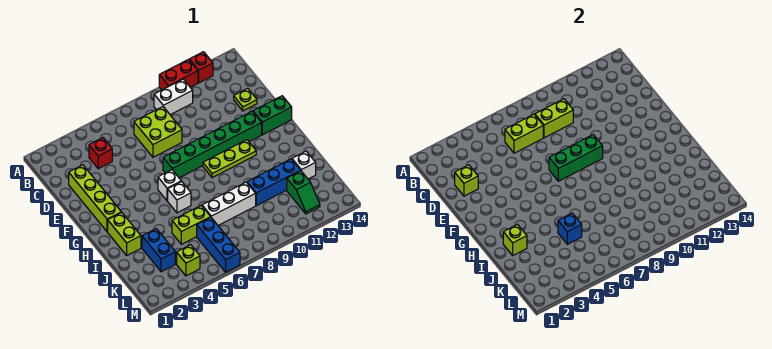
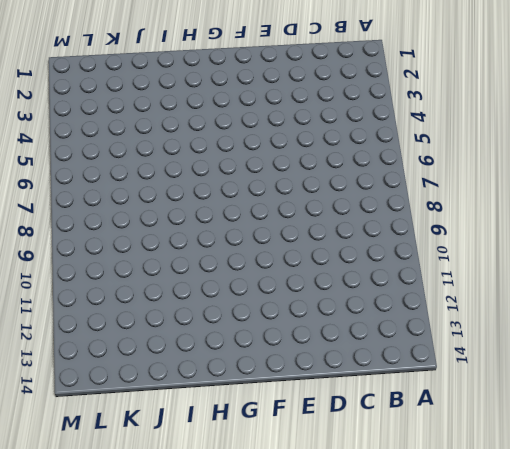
none -> red brick A10:A11 level 1
none -> red brick A12 level 1
none -> white brick B9:B10 level 1

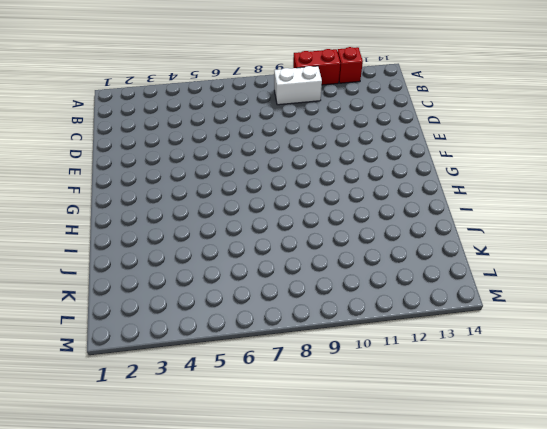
none -> red brick C4 level 1
none -> lime brick C7:D8 level 1
none -> lime brick D2:G2 level 1

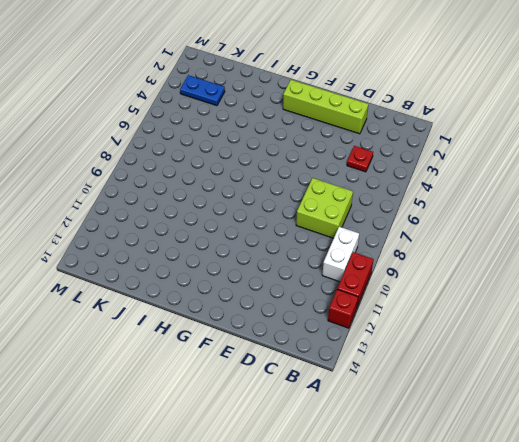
red plate C4 level 1 -> red brick C4 level 1
blue plate K3:L3 level 1 -> blue brick J3:K3 level 1
none -> lime plate D13 level 1
none -> green brick F7:F12 level 1
none -> green brick F13:F14 level 1

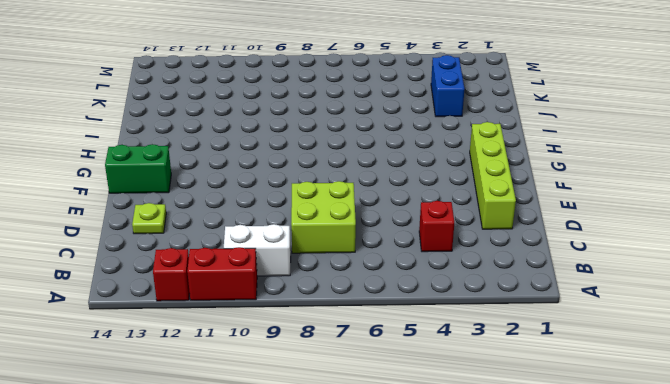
none -> green brick F7:F12 level 1
none -> white brick G6 level 1
none -> lime plate G9:G11 level 1

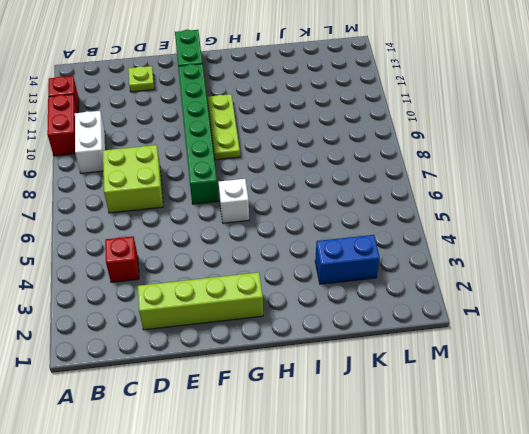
none -> lime brick H2:I2 level 1
none -> white brick H6 level 1
none -> lime brick J5:J6 level 1

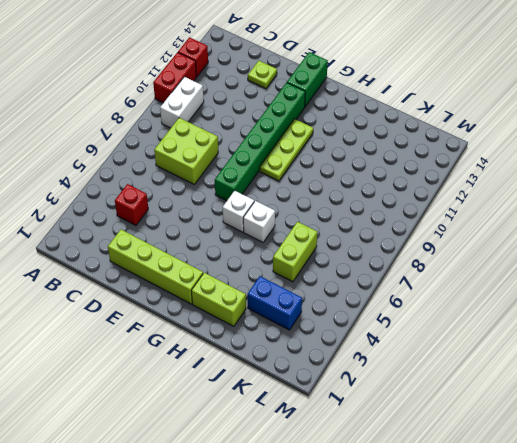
none -> white brick J7:J9 level 1
none -> blue brick J10:J12 level 1
none -> white brick J13 level 1

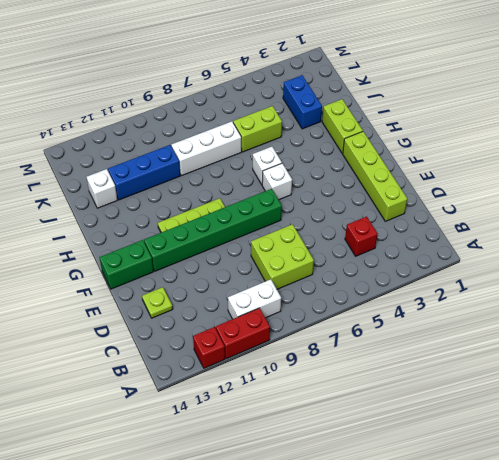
none -> blue brick K6:M6 level 1
none -> green slope K12:L12 level 1 top K
none -> lime brick L4 level 1

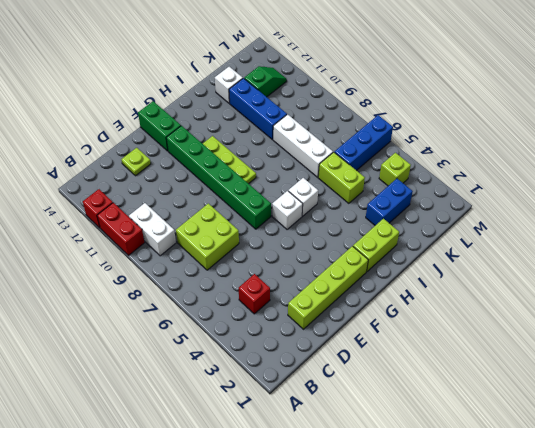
none -> lime brick C6:C7 level 2
none -> lime brick C8:C9 level 2
none -> lime brick D2 level 2

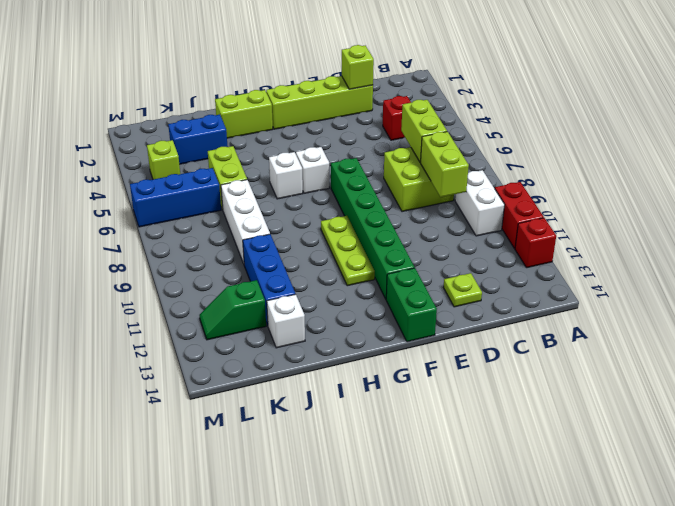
none -> green brick F7:F9 level 2
none -> lime brick I2 level 2
none -> blue brick J5 level 2

